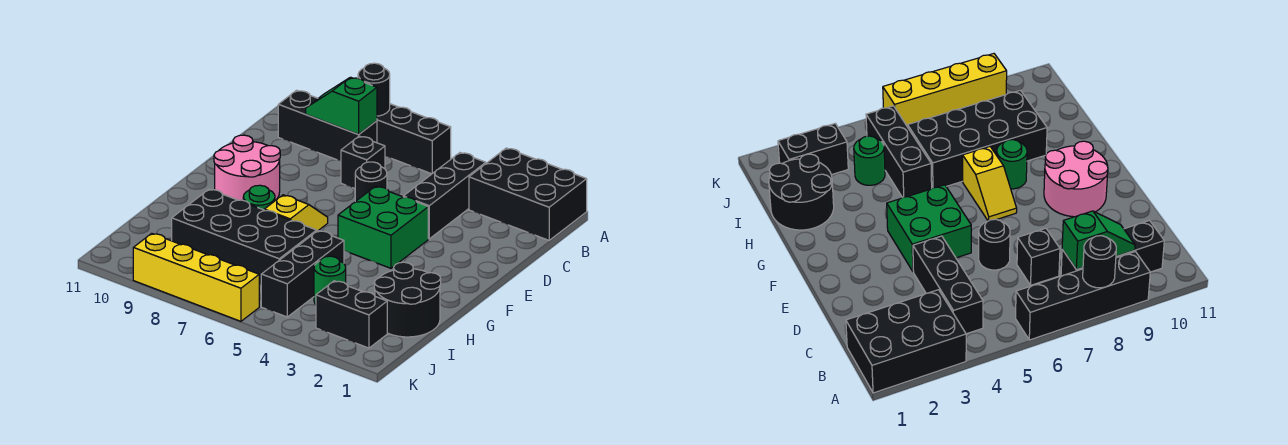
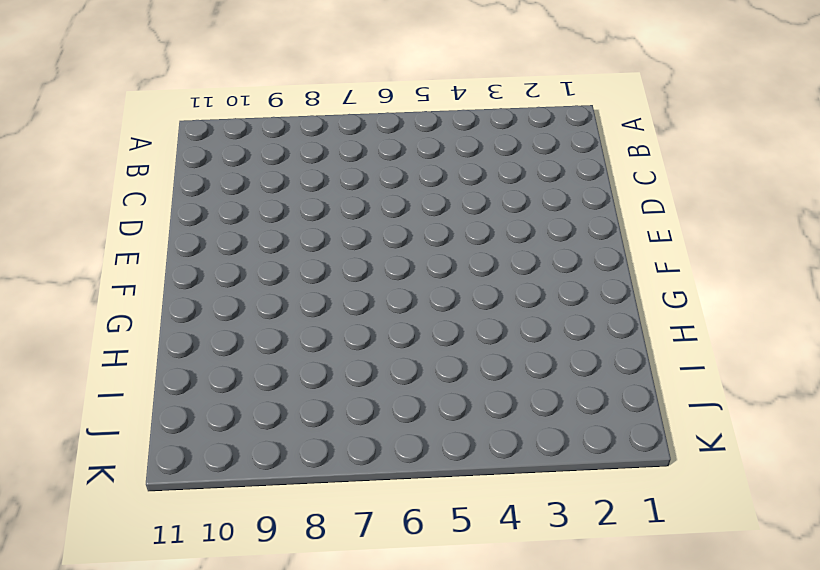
none -> black brick A1:B3 level 1
none -> black brick A6:A9 level 1
none -> black brick B4:D4 level 1

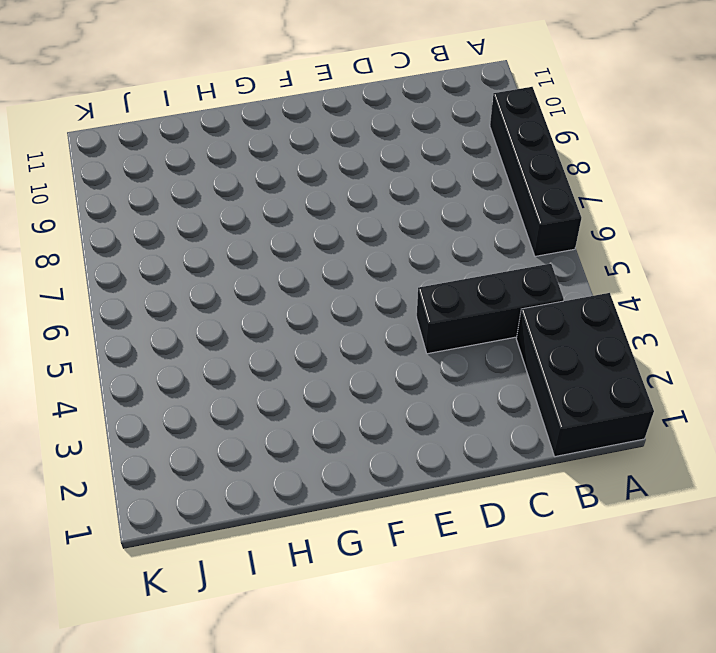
none -> black brick B8:B10 level 1
none -> black brick C7 level 1
none -> black round brick D6 level 1

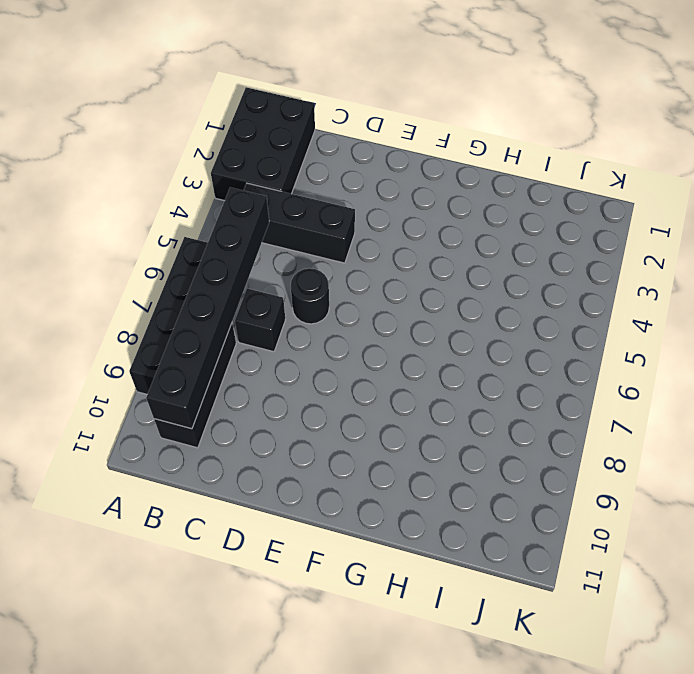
black brick B5:B10 level 2 -> green slope B8:B9 level 2 top 8
none -> green brick E4:F5 level 1
none -> pink round brick E9:F10 level 1
none -> yellow slope F7:G7 level 1 top G

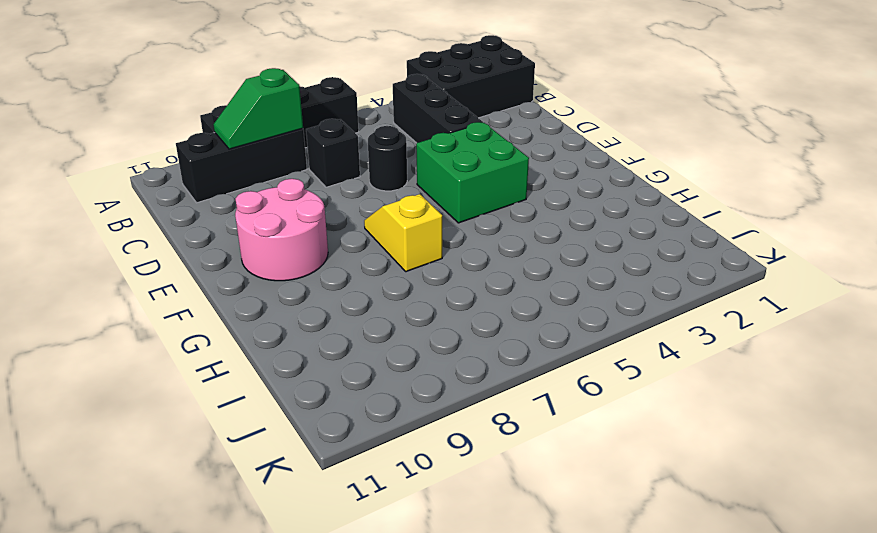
none -> green round brick G8 level 1
none -> black round brick H1:I2 level 1
none -> black brick H5:J5 level 1

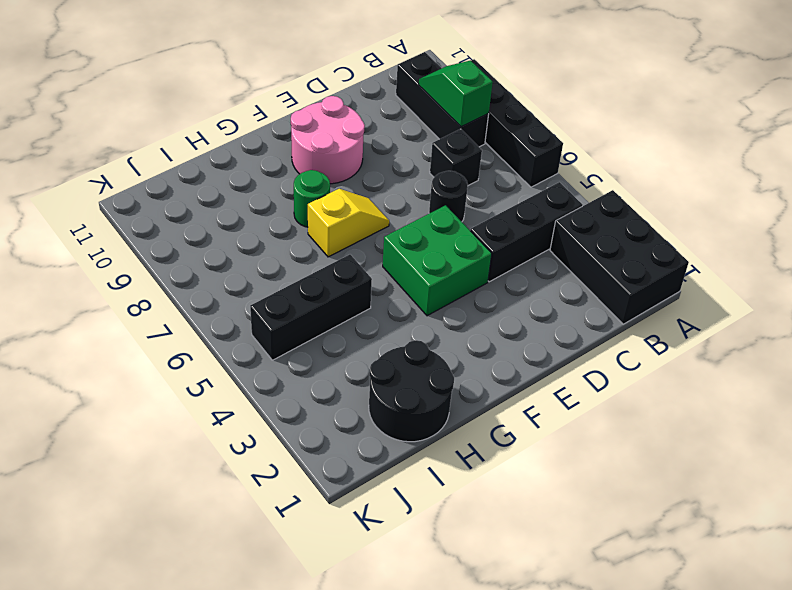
none -> black brick H6:I9 level 1
none -> green round brick I4 level 1
none -> black brick J2:J3 level 1

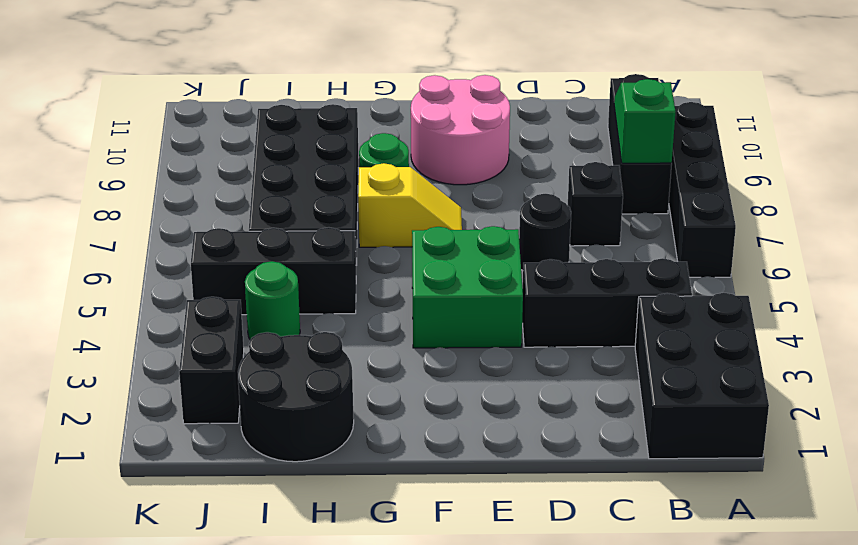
none -> yellow brick K6:K9 level 1
none -> black round brick A8 level 2

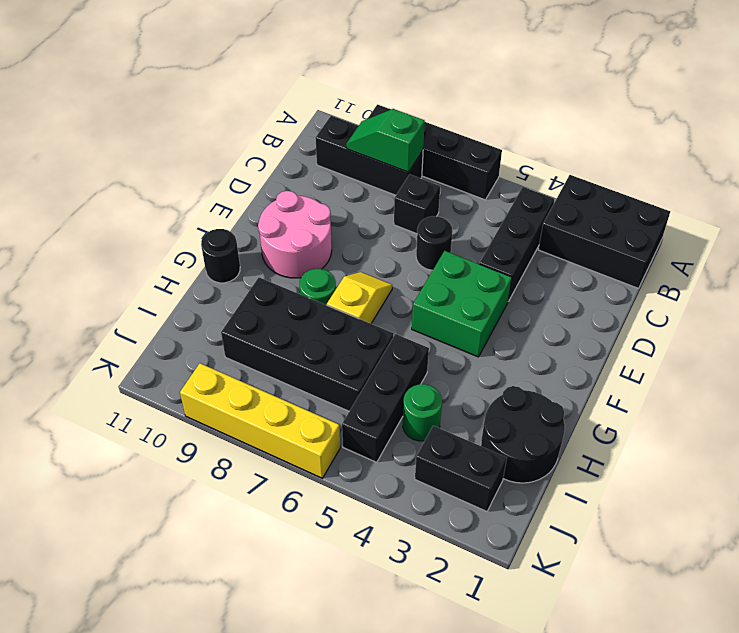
black round brick G11 level 1 -> black round brick A8 level 2

